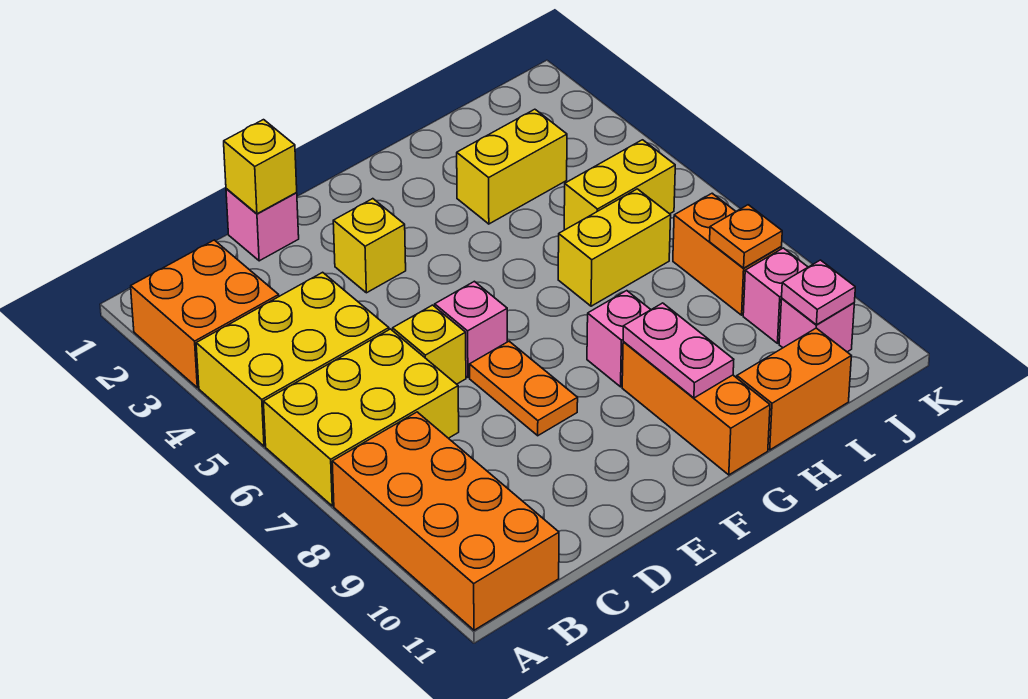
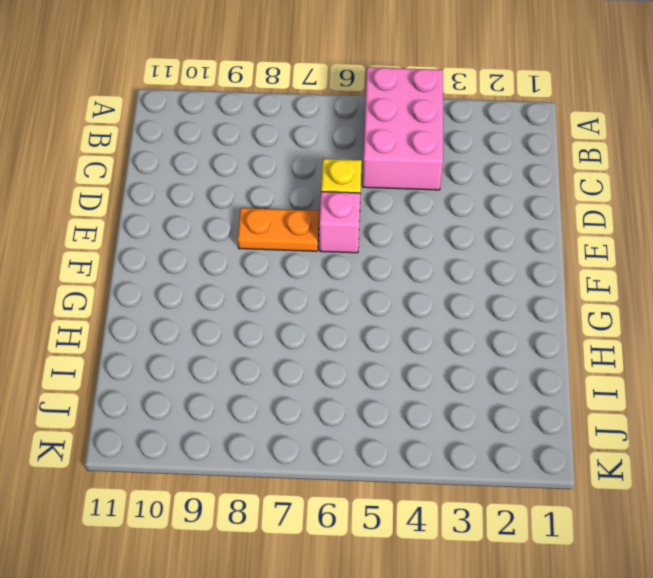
pink brick A4:C5 level 1 -> yellow brick A4:C5 level 1
none -> orange brick A2:B3 level 1
none -> yellow brick A6:C7 level 1
none -> orange brick A8:B11 level 1

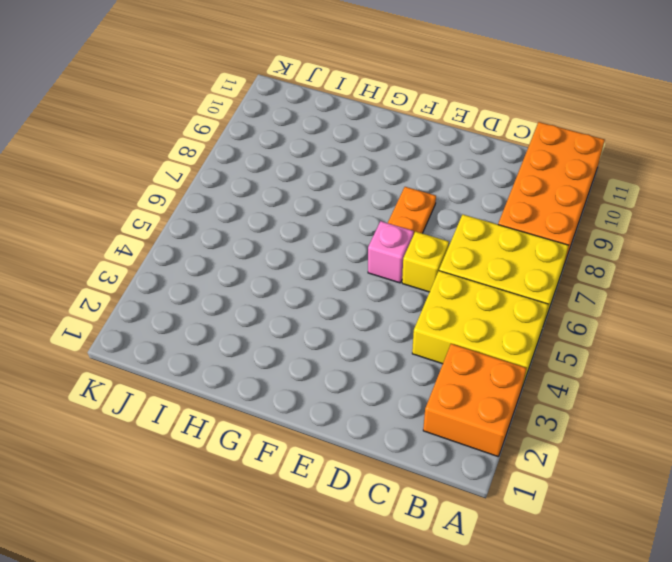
none -> pink brick D1 level 1
none -> yellow brick E3 level 1
none -> pink brick G8 level 1

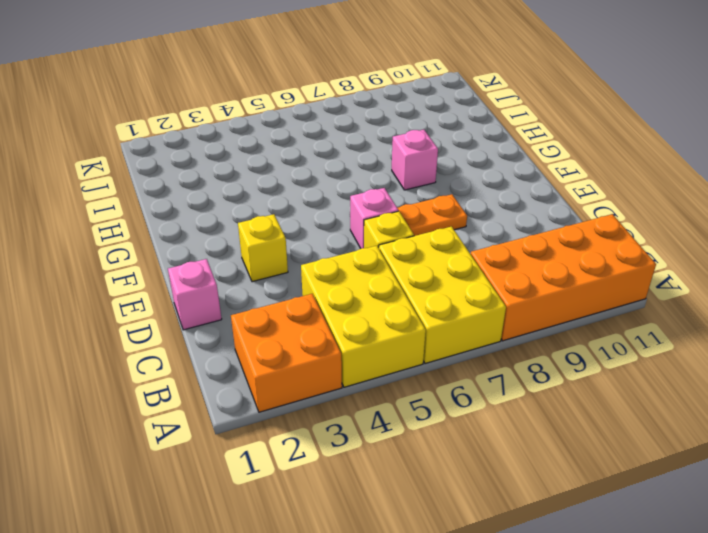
none -> orange brick G9:G11 level 1
none -> yellow brick H3:I3 level 1
none -> yellow brick H6:I6 level 1

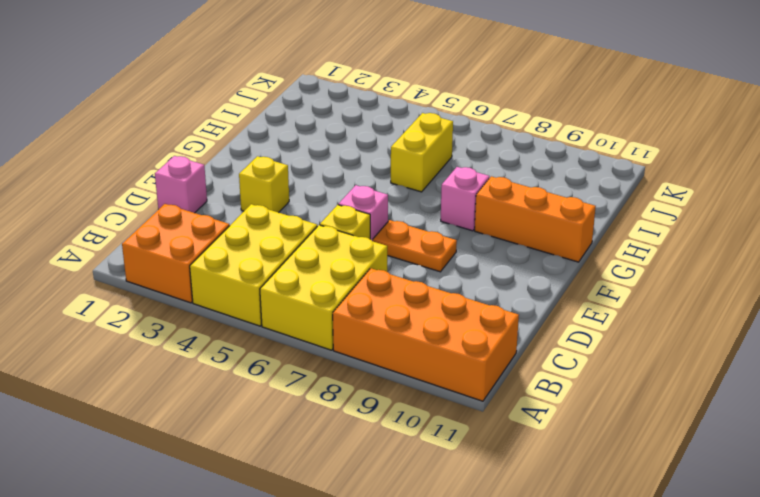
none -> yellow brick H3:I3 level 1
none -> orange brick H11:I11 level 1
none -> yellow brick I5:J5 level 1

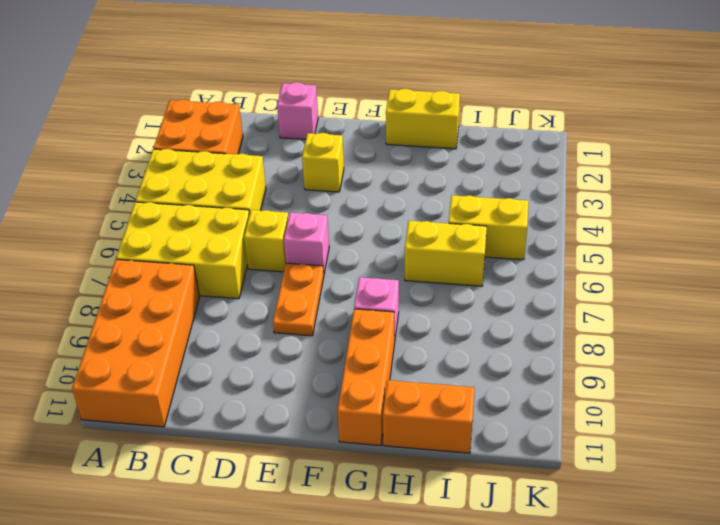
yellow brick G1:H1 level 1 -> yellow brick H3:I3 level 1
none -> orange brick J7:J8 level 1
none -> pink brick J9 level 1
none -> pink brick J10 level 1

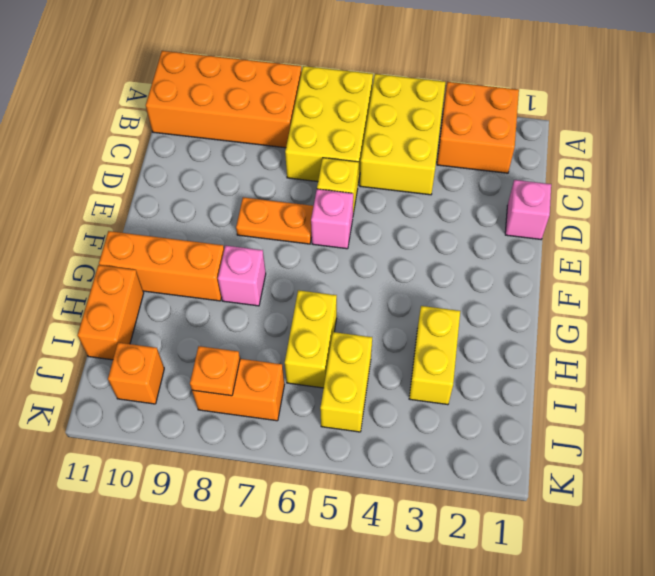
orange brick J10 level 1 -> pink brick J10 level 1
none -> yellow brick E3 level 1
none -> pink brick J9 level 1
none -> yellow brick D1 level 2

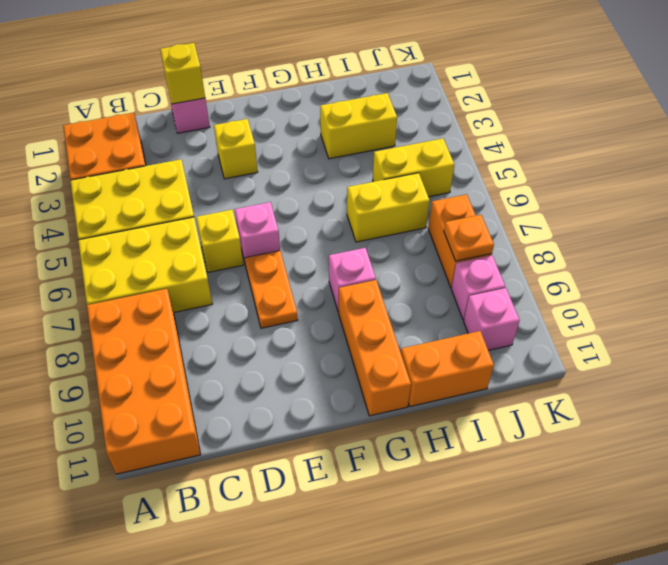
none -> pink plate G9:G10 level 2
none -> pink plate J10 level 2

